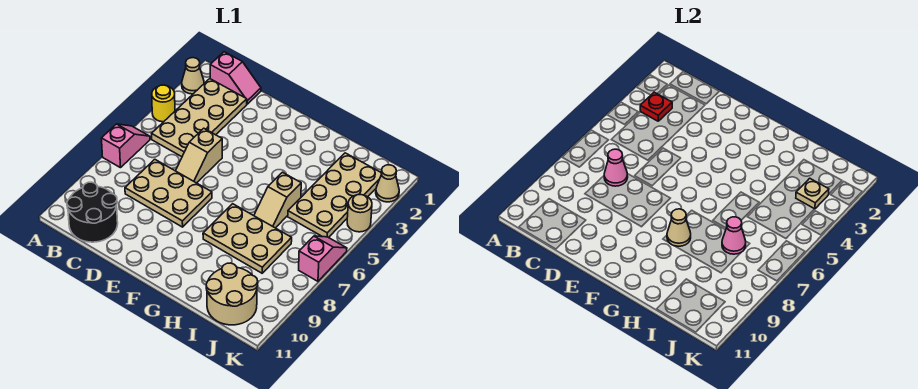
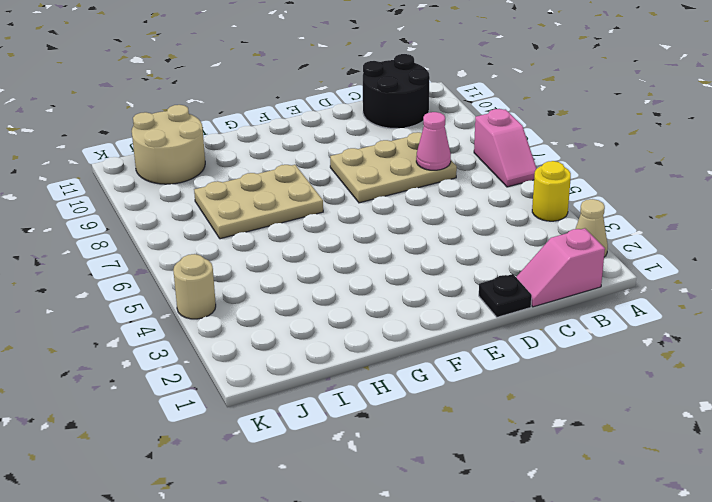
black plate D1 level 1 -> none
none -> tan plate B2:C5 level 1
none -> tan slope D5:D6 level 1 top 5
none -> tan slope H5:H6 level 1 top 5

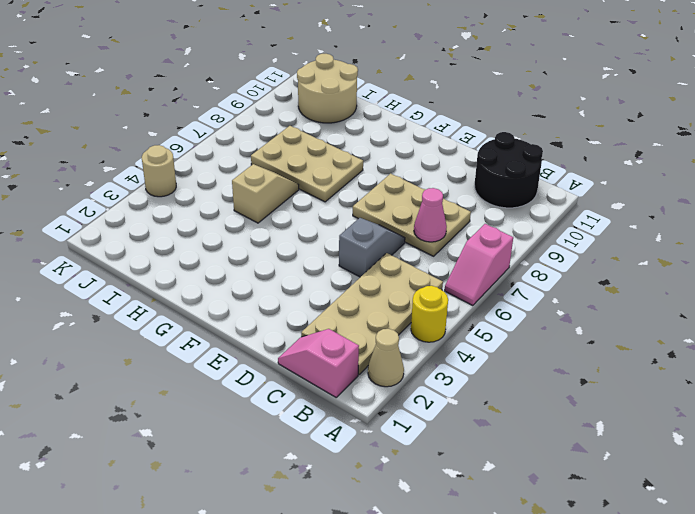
grey slope D5:D6 level 1 top 5 -> tan slope D5:D6 level 1 top 5
none -> tan plate I2:J5 level 1
none -> tan cone K2 level 1
none -> pink slope K6:K7 level 1 top 7

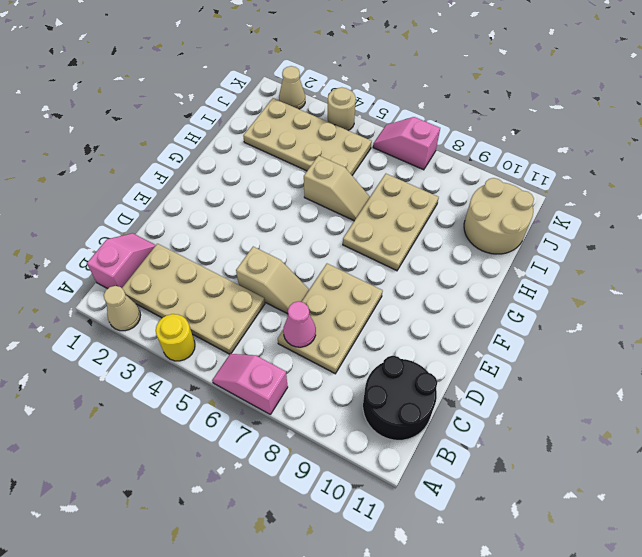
none -> red plate B3 level 2
none -> tan cone G8 level 2
none -> pink cone I7 level 2

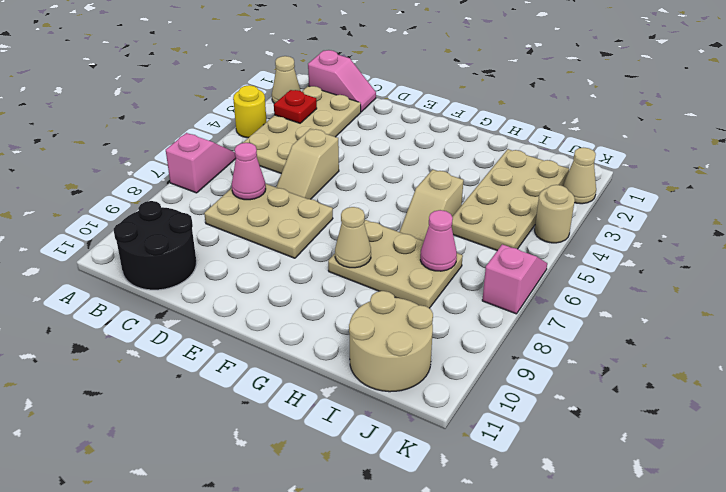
none -> tan plate J3 level 2

